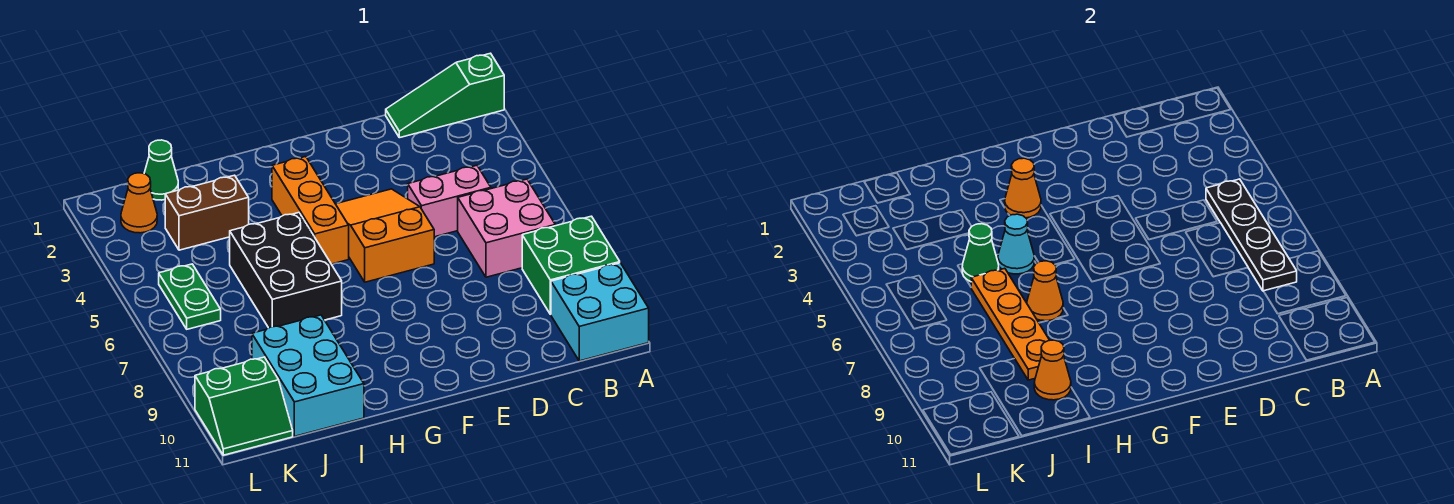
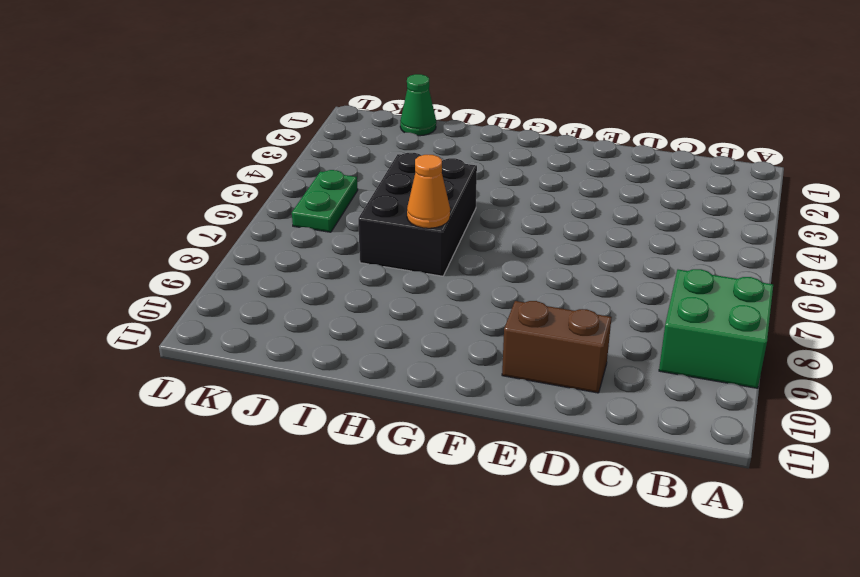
brown brick D10:E10 level 1 -> brown brick I3:J3 level 1
none -> green slope A1:C1 level 1 top A
none -> cyan brick A10:B11 level 1
none -> pink brick B6:C7 level 1

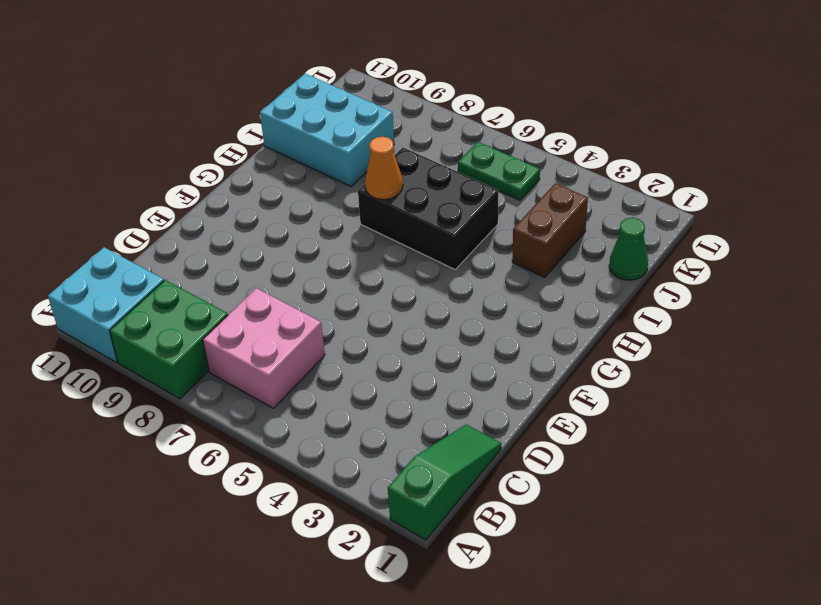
none -> pink brick C5:D5 level 1
none -> orange slope E4:F6 level 1 top 6
none -> orange brick G3:G5 level 1

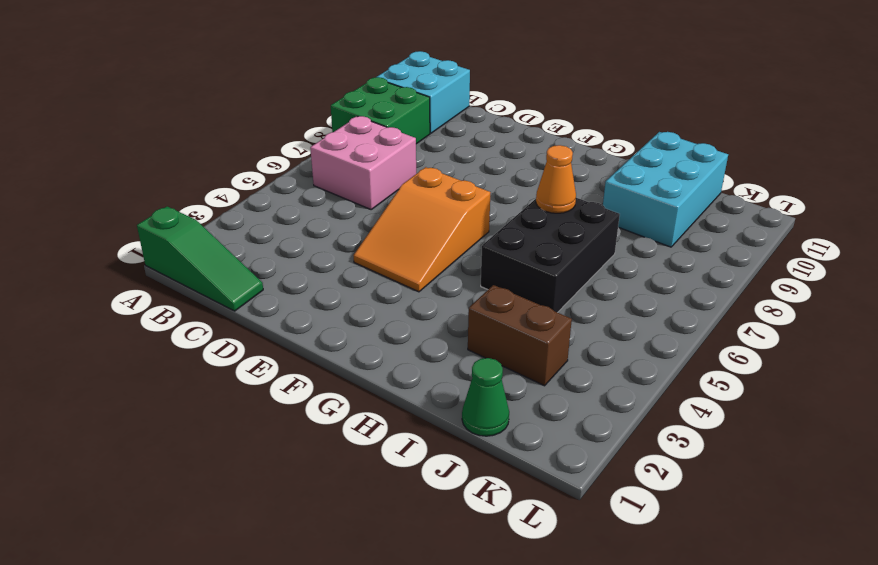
none -> pink brick C5:D5 level 1
none -> orange brick G3:G5 level 1
none -> orange cone K2 level 1

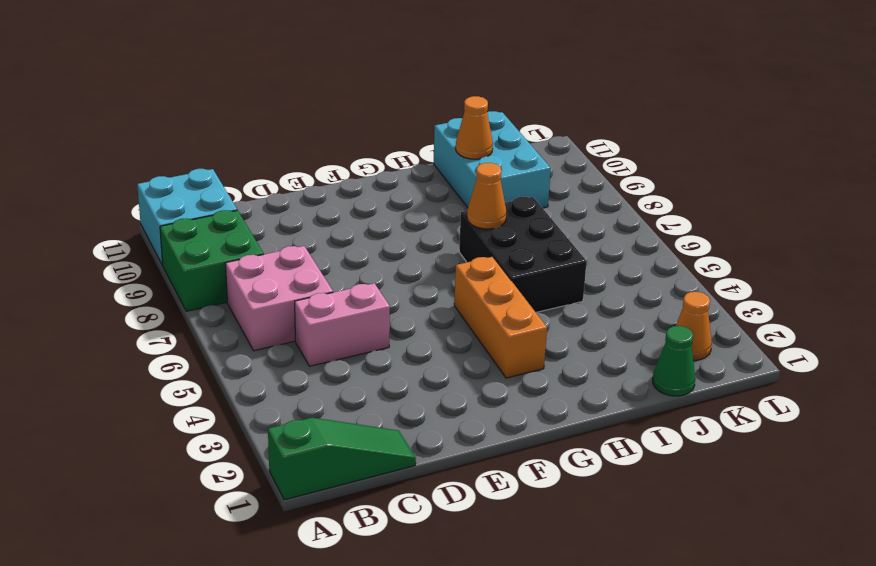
none -> orange slope E4:F6 level 1 top 6
none -> brown brick I3:J3 level 1
none -> green plate K5:K6 level 1

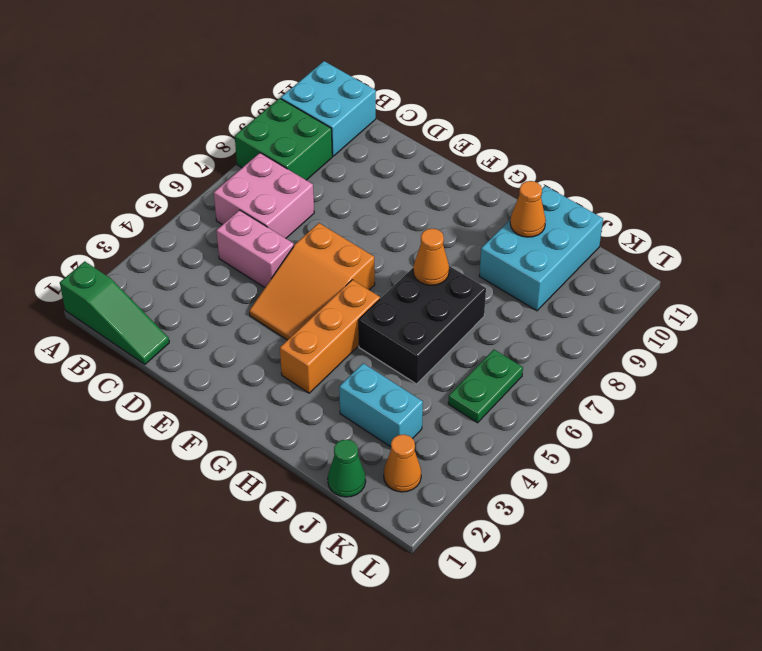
cyan brick I3:J3 level 1 -> brown brick I3:J3 level 1
none -> green slope K10:L11 level 1 top 10
none -> black plate B5:B8 level 2
none -> orange cone G3 level 2

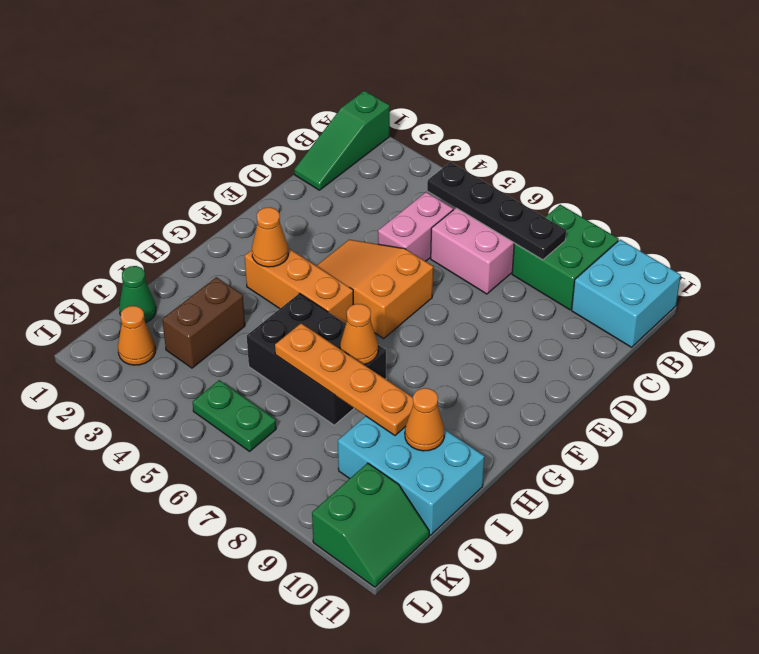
none -> cyan cone H5 level 2
none -> green cone I5 level 2

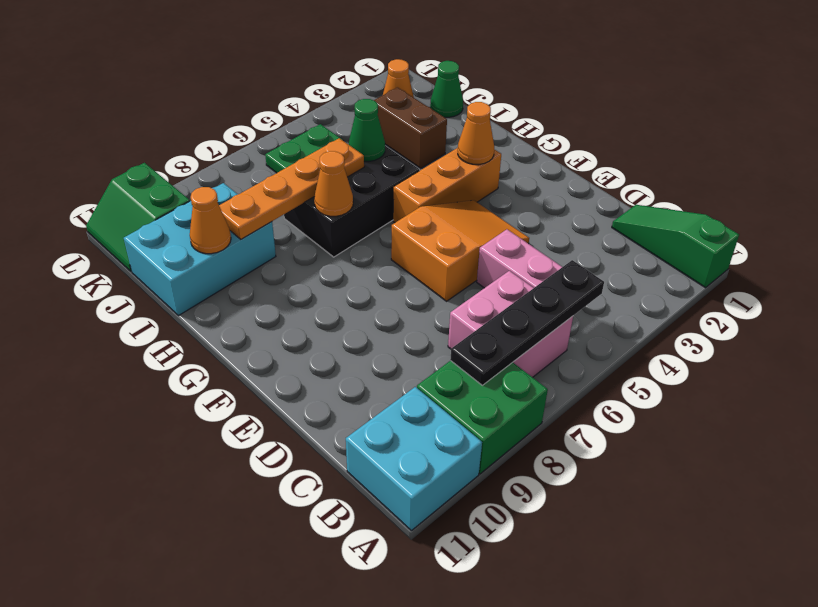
none -> cyan cone H5 level 2

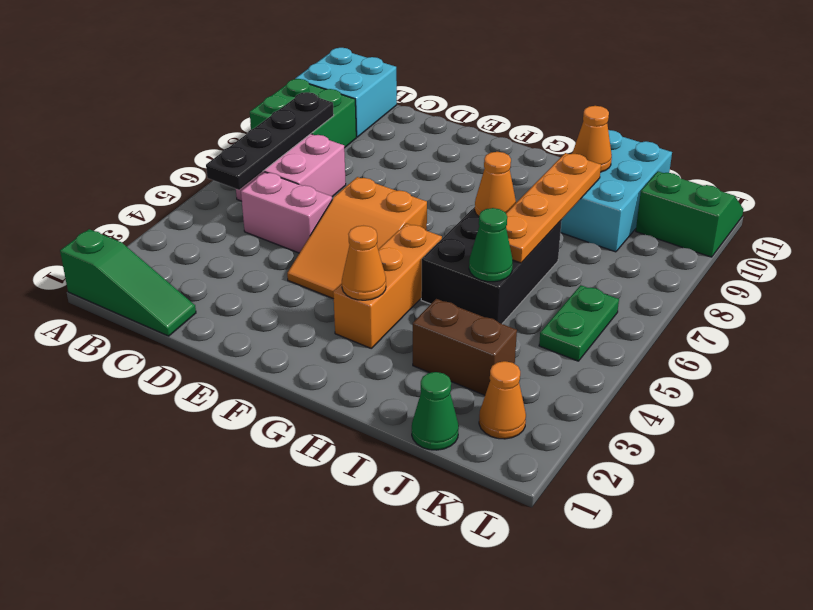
none -> cyan cone H5 level 2

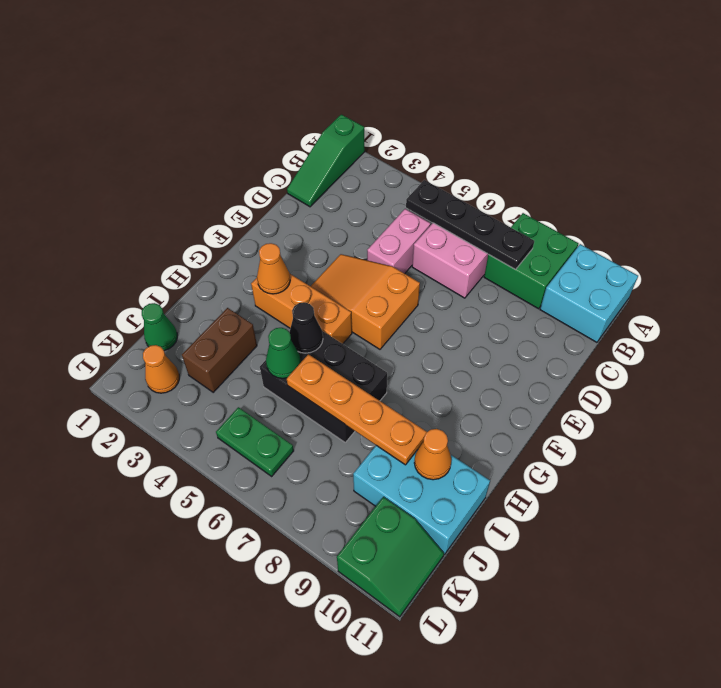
black cone H5 level 2 -> cyan cone H5 level 2
none -> orange cone H7 level 2

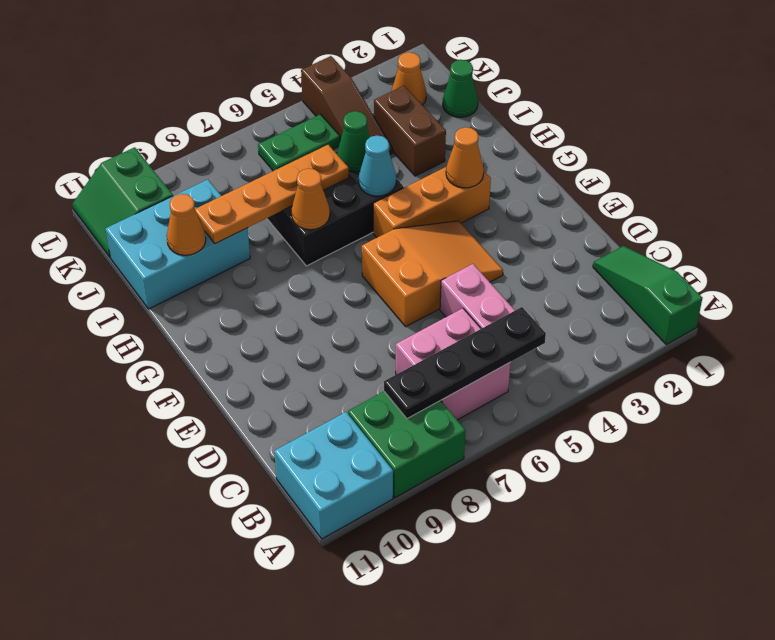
brown slope J4:L4 level 1 top L -> none

